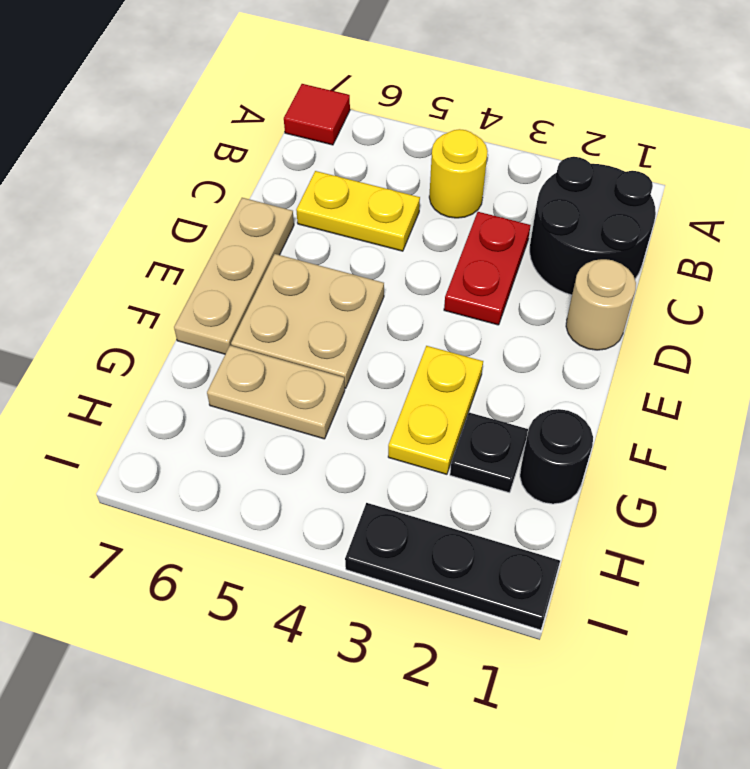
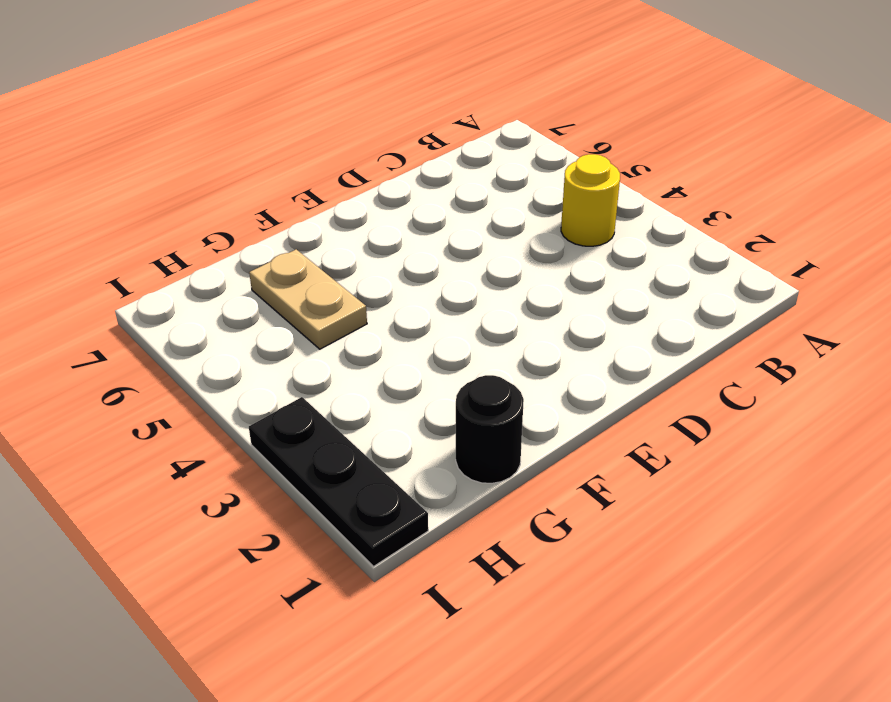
none -> red tile A7 level 1
none -> black round brick B1:C2 level 1
none -> red plate C3:D3 level 1

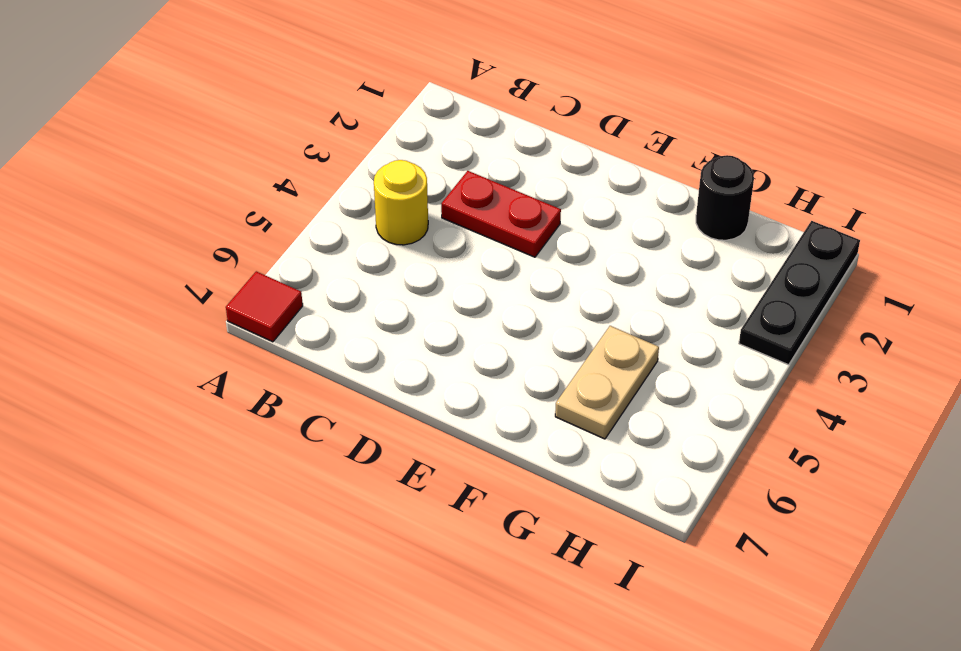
none -> black round brick B1:C2 level 1
none -> yellow plate C5:C6 level 1
none -> tan round brick D1 level 1

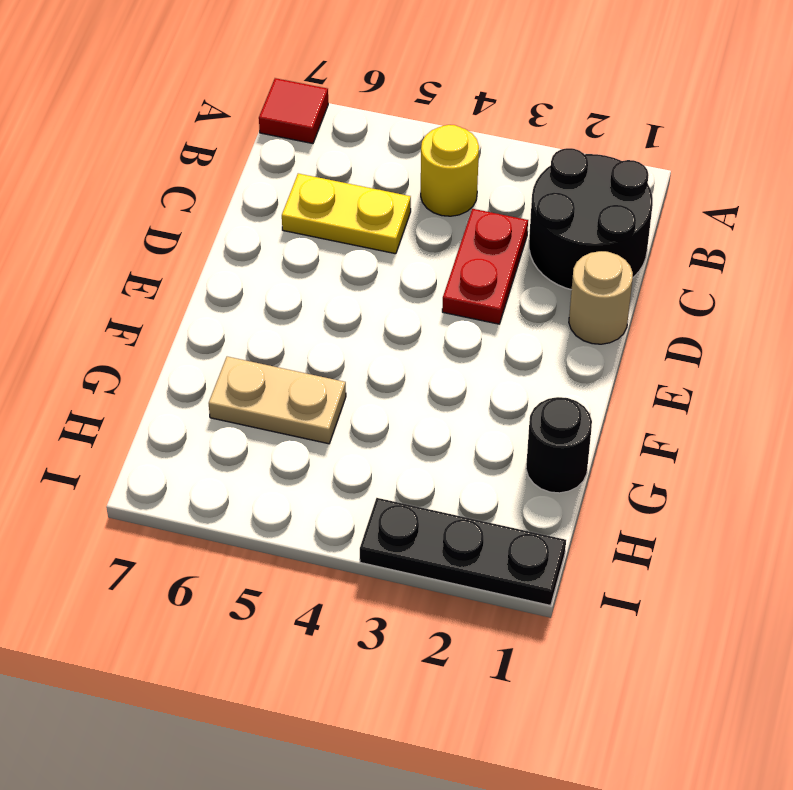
none -> tan plate D7:F7 level 1
none -> tan plate E5:F6 level 1
none -> yellow plate F3:G3 level 1

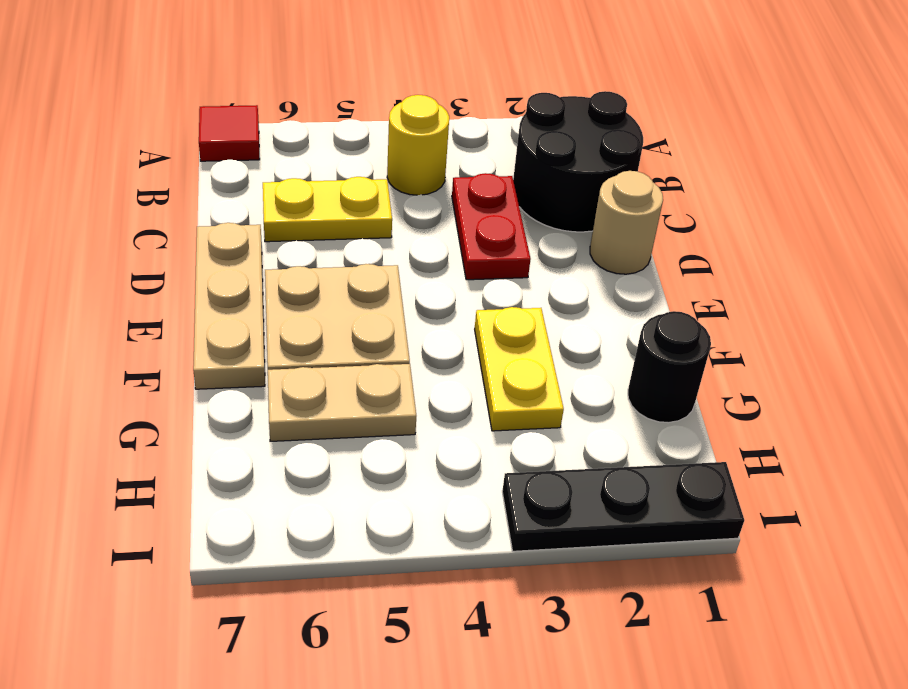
none -> black plate G2 level 1

